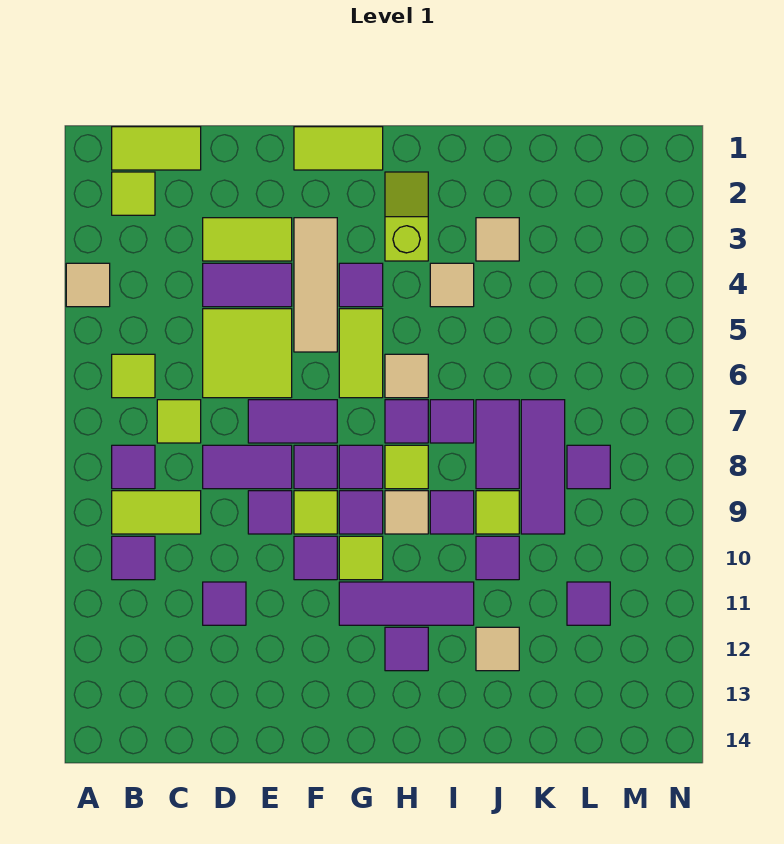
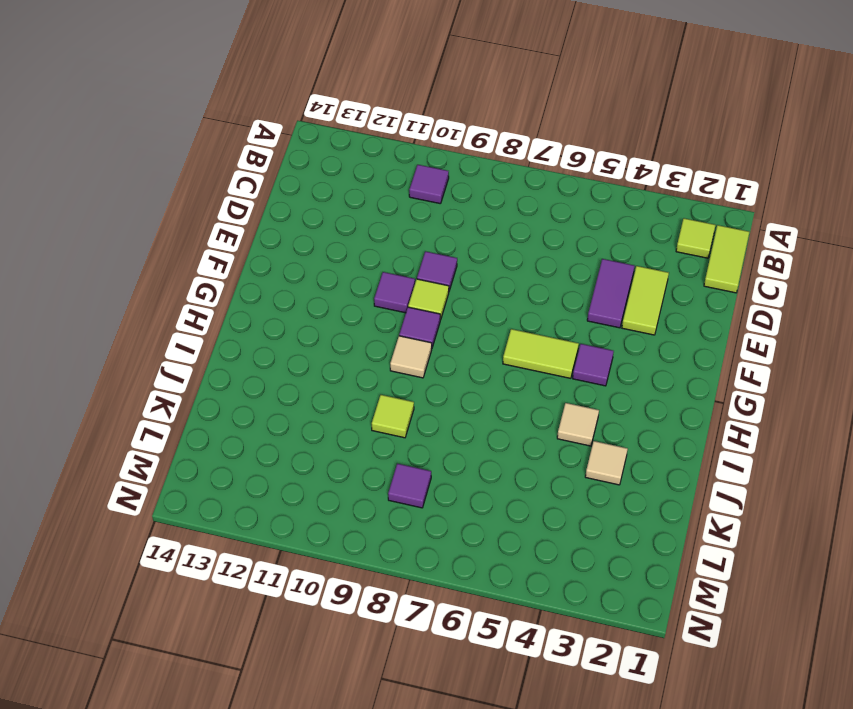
none -> tan tile A4 level 1
none -> lime tile B6 level 1
none -> purple tile B8 level 1
none -> lime tile B9:C9 level 1

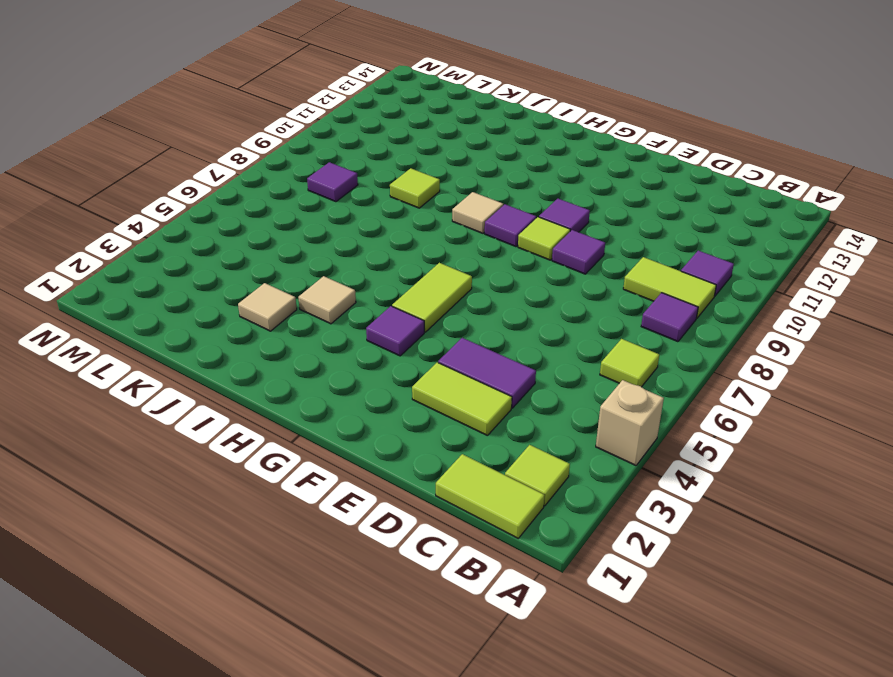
tan brick A4 level 1 -> tan tile A4 level 1
none -> lime tile C7 level 1
none -> lime tile D5:E6 level 1
none -> purple tile D8:E8 level 1
none -> purple tile D11 level 1

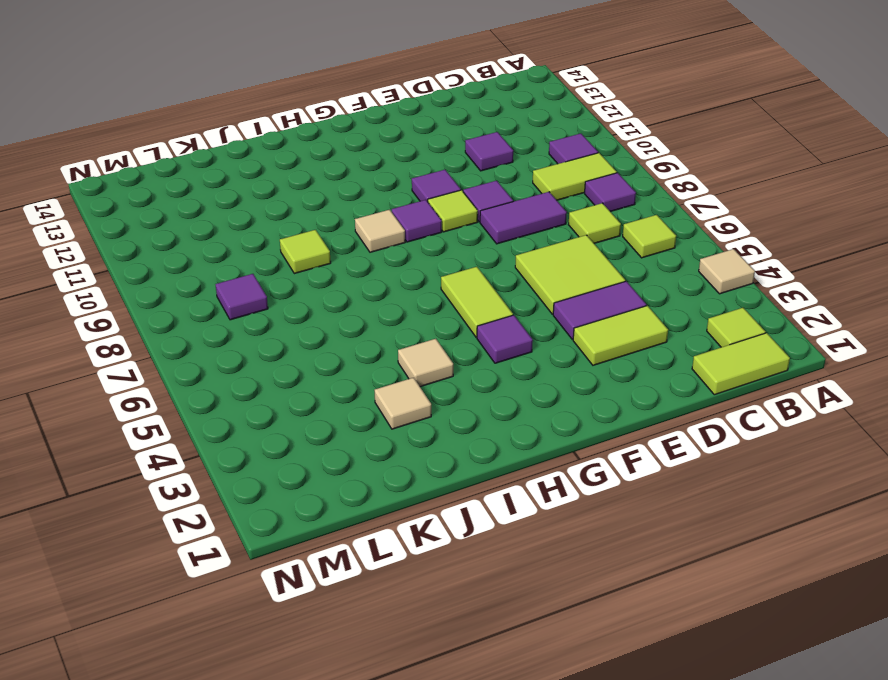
none -> purple tile E7:F7 level 1
none -> lime tile F1:G1 level 1
none -> tan tile F3:F5 level 1
none -> purple tile F8 level 1

